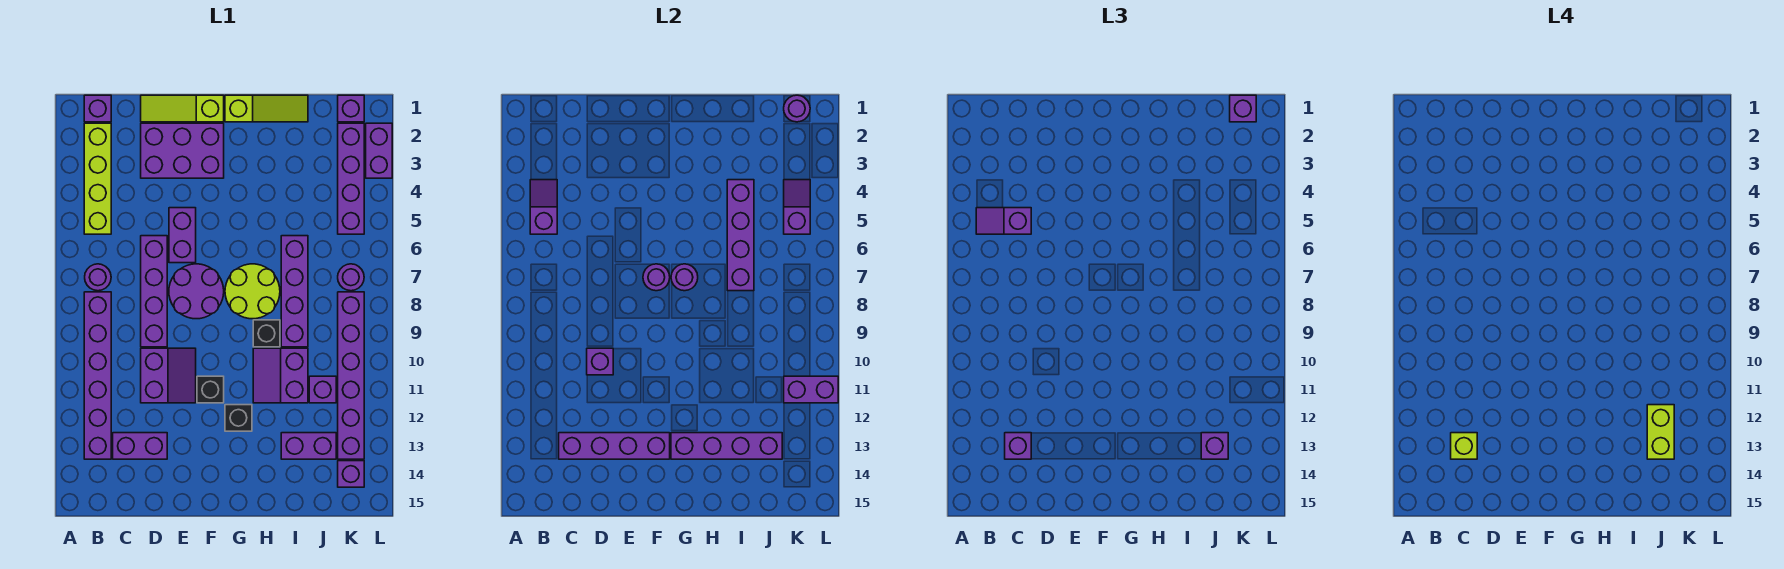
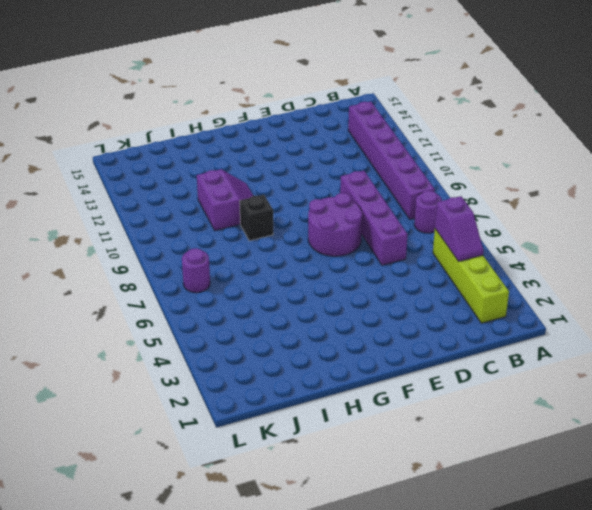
none -> purple brick B1 level 1
none -> purple brick C13:D13 level 1
none -> lime slope D1:F1 level 1 top F
none -> purple brick D2:F3 level 1

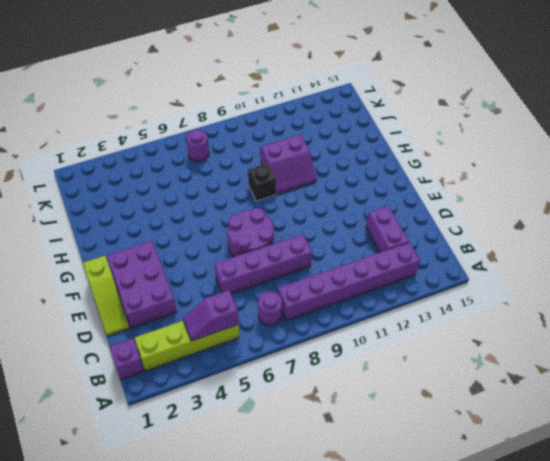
none -> purple slope D10:E11 level 1 top D
none -> purple brick E5:E6 level 1
none -> black brick F11 level 1
none -> lime slope G1:I1 level 1 top G

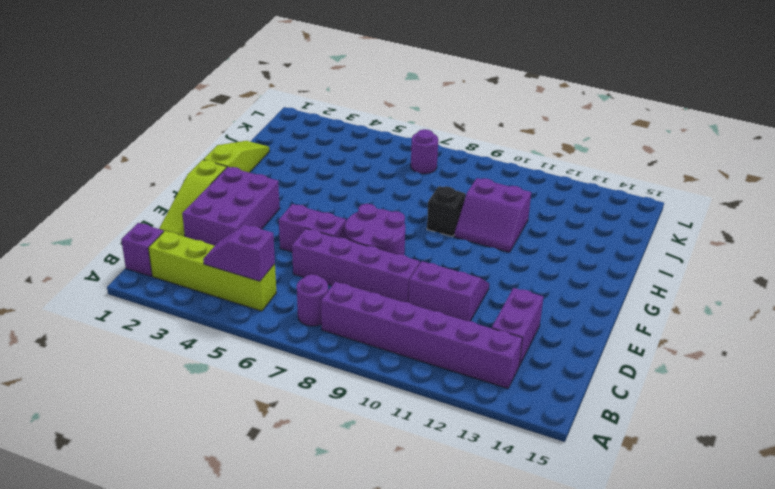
none -> black brick F11 level 1
none -> lime round brick G7:H8 level 1
none -> black brick G12 level 1
none -> purple brick I6:I9 level 1

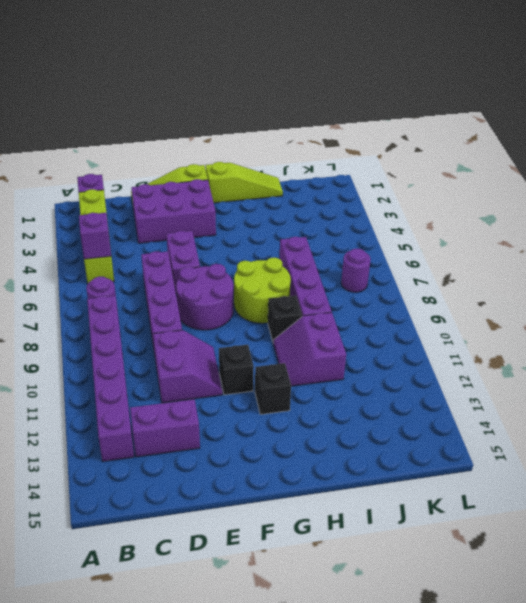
none -> purple brick I13:J13 level 1
none -> purple brick J11 level 1
none -> purple brick K1 level 1
none -> purple brick K2:K5 level 1

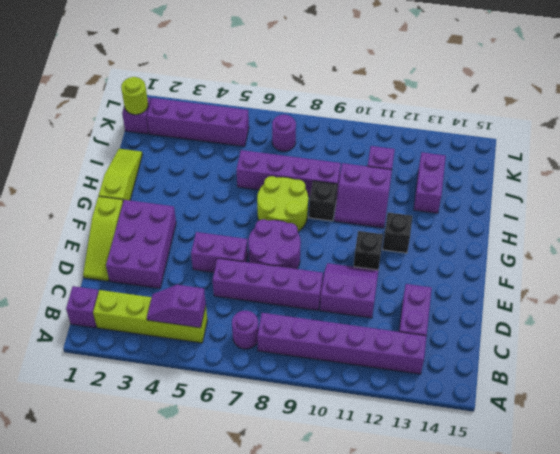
lime round brick K1 level 2 -> purple round brick K1 level 2
none -> purple brick K8:K13 level 1
none -> purple brick K14 level 1
none -> purple brick L2:L3 level 1
none -> purple brick C13:F13 level 2

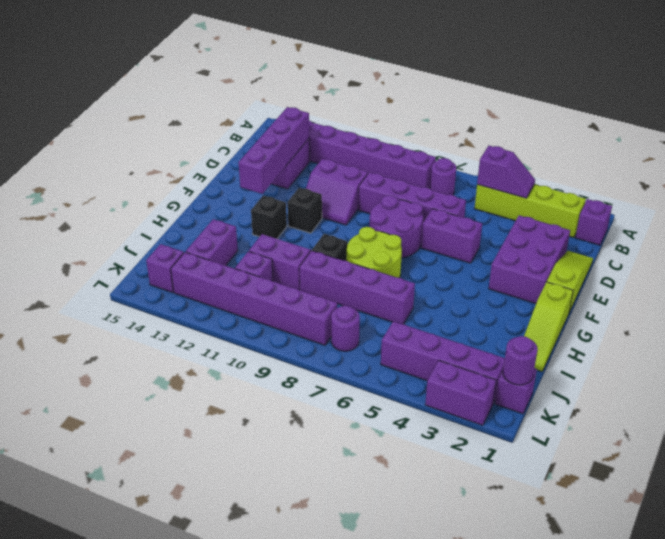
none -> purple brick D10 level 2
none -> purple round brick F7 level 2
none -> purple round brick G7 level 2
none -> purple brick G13:J13 level 2

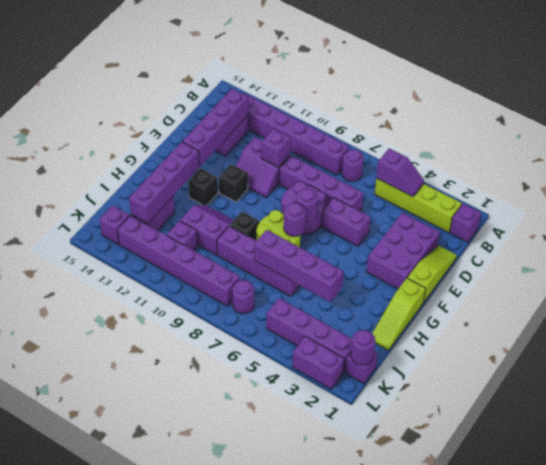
none -> purple slope K4:K5 level 2 top 5
none -> purple brick K11:L11 level 2
none -> purple slope B5:C5 level 3 top C
none -> purple brick C13 level 3

